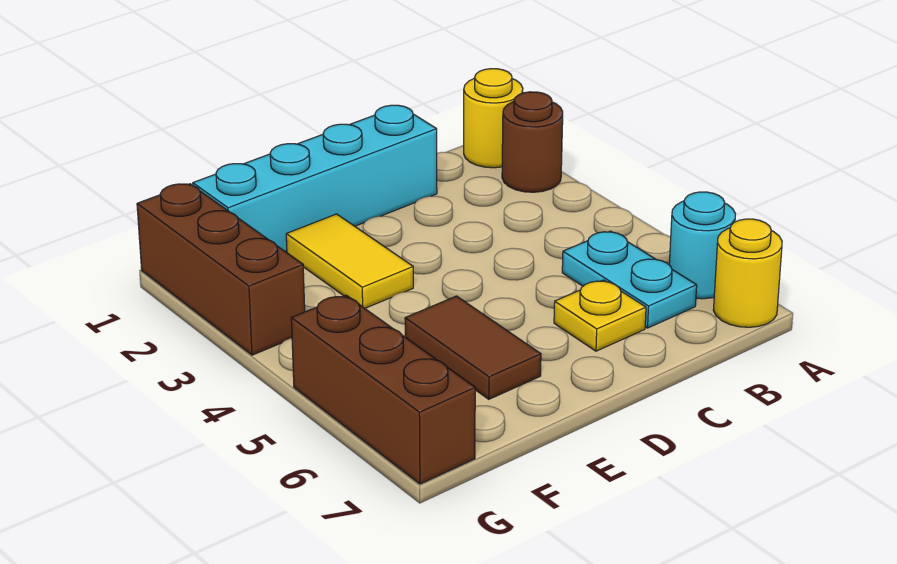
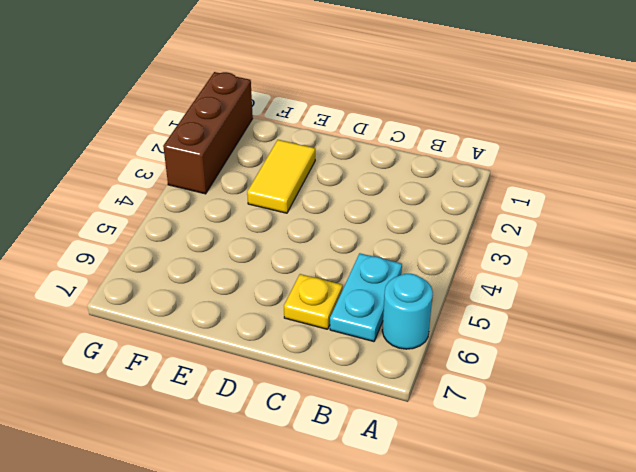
none -> yellow round brick A1 level 1
none -> brown round brick A2 level 1

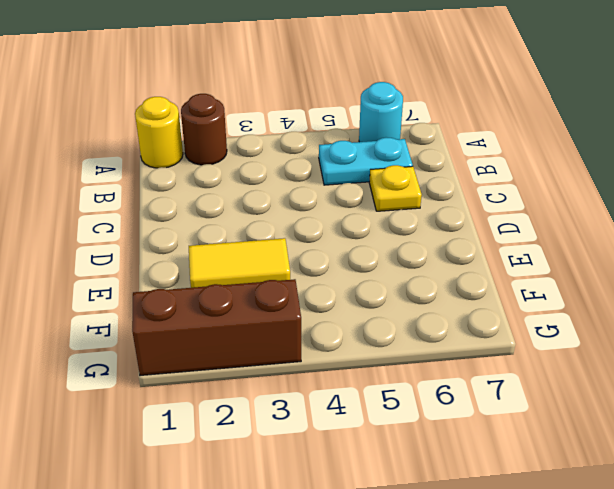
none -> yellow round brick A7 level 1
none -> cyan brick C1:F1 level 1

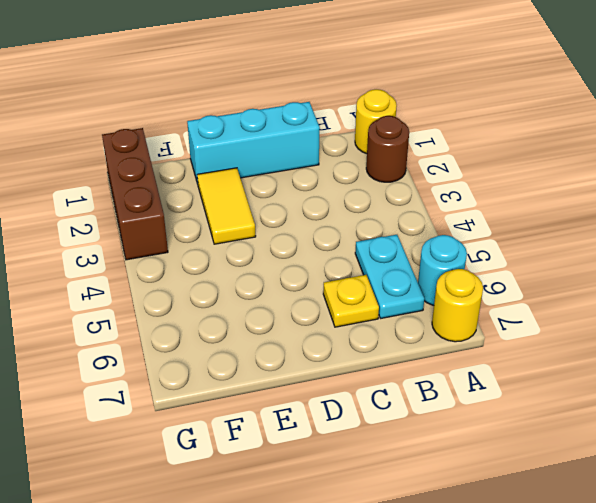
cyan brick C1:E1 level 1 -> cyan brick C1:F1 level 1
none -> brown tile E5:E6 level 1
none -> brown brick G5:G7 level 1

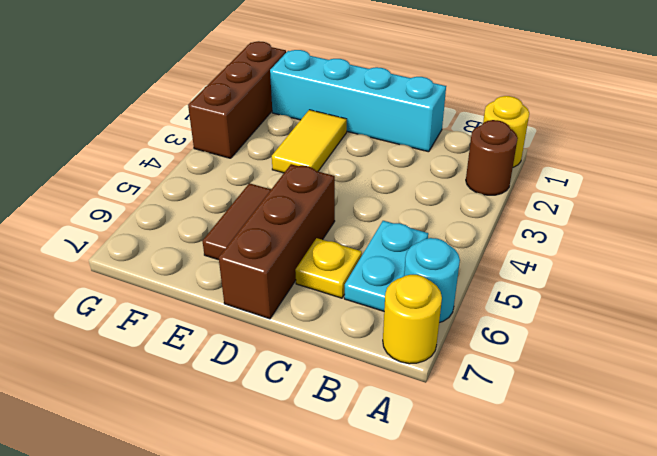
brown brick D5:D7 level 1 -> brown brick G5:G7 level 1

